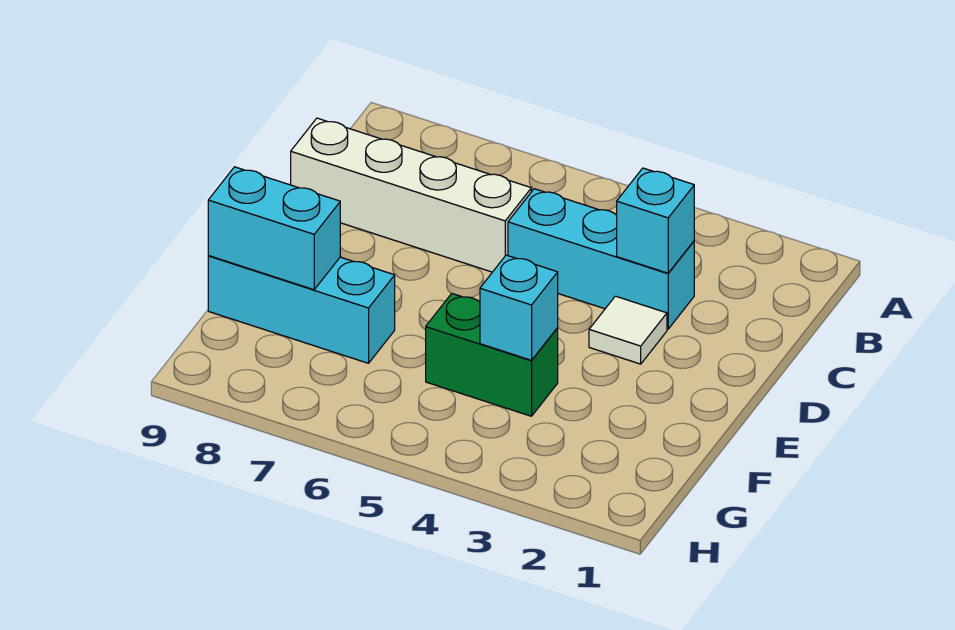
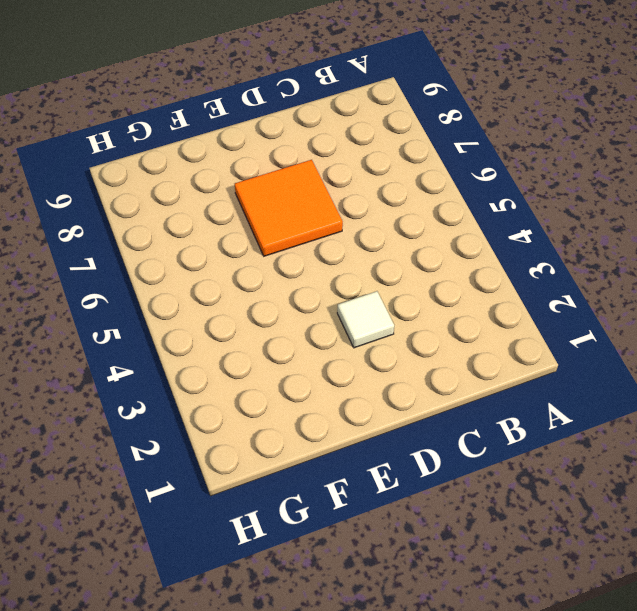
orange tile D6:E7 level 1 -> none
none -> cyan brick C3:C5 level 1
none -> white brick C6:C9 level 1

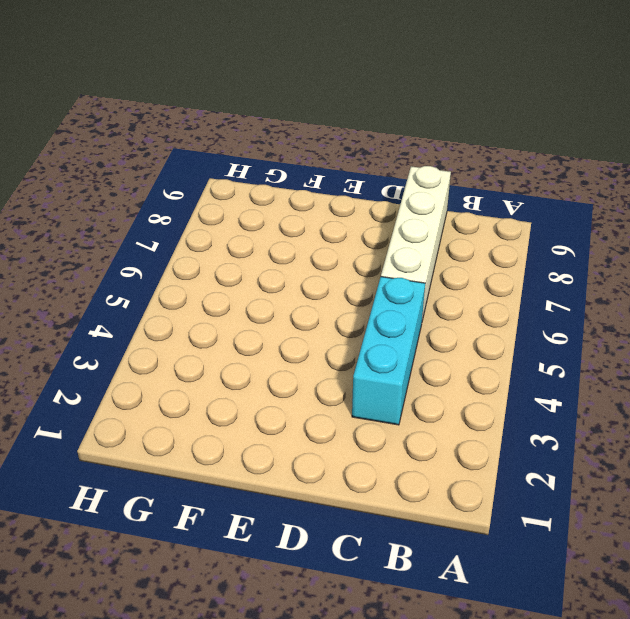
none -> white tile D3 level 1
none -> green brick F4:F5 level 1

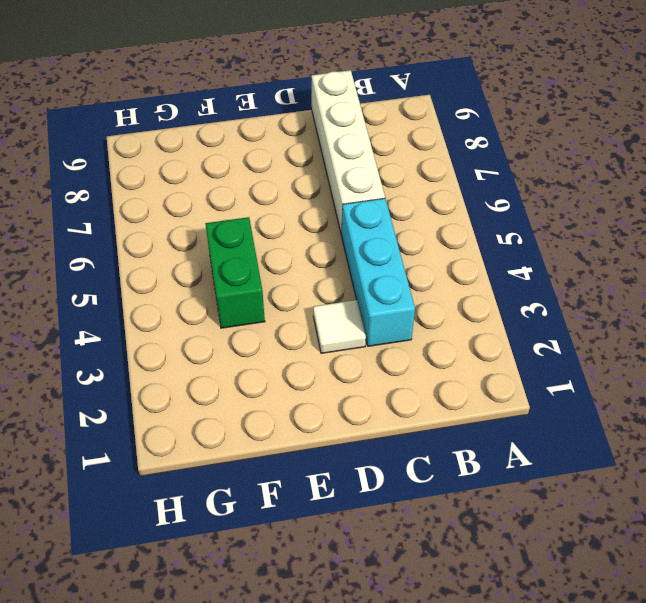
none -> cyan brick F7:F9 level 1
none -> cyan brick C3 level 2

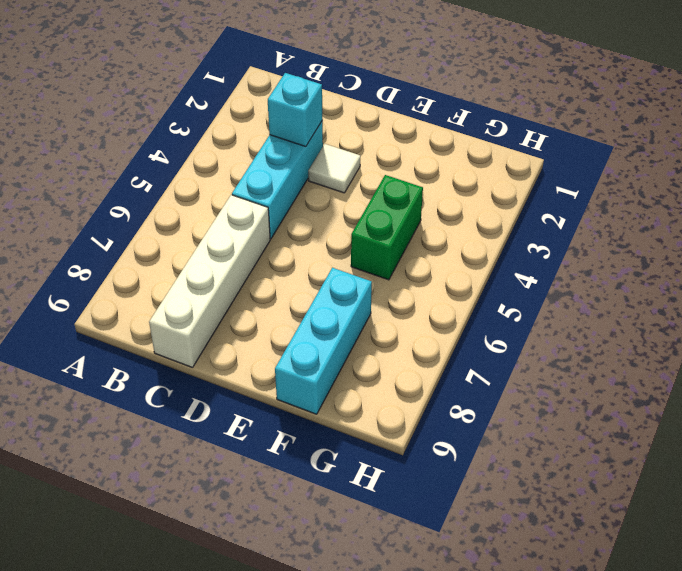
none -> cyan brick F4 level 2
none -> cyan brick F8:F9 level 2

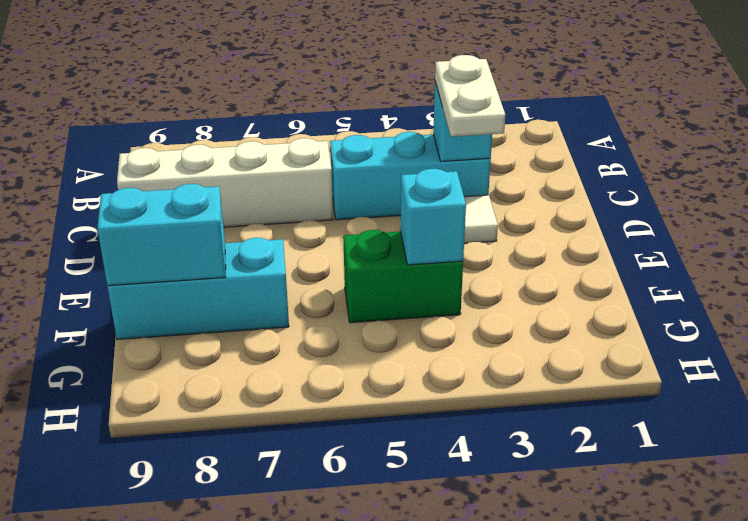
white plate C3:D3 level 3 -> none

